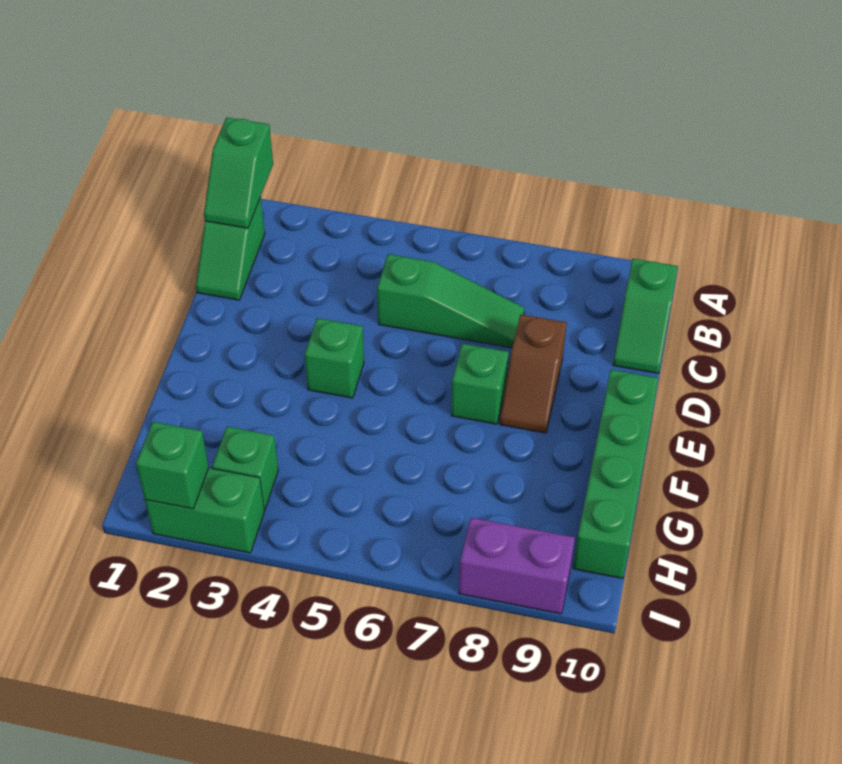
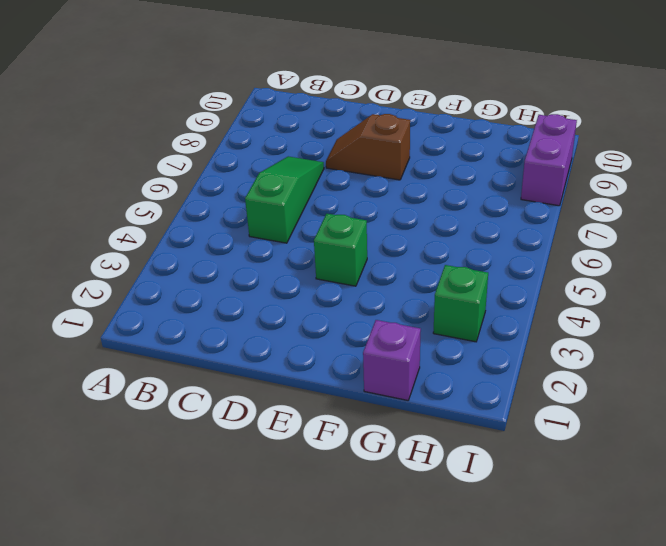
brown slope D8:E8 level 1 top E -> brown slope D8:E8 level 1 top D
purple brick G1 level 1 -> none
none -> green slope B1:C1 level 1 top B
none -> green slope B10:C10 level 1 top B
none -> green brick E7 level 1

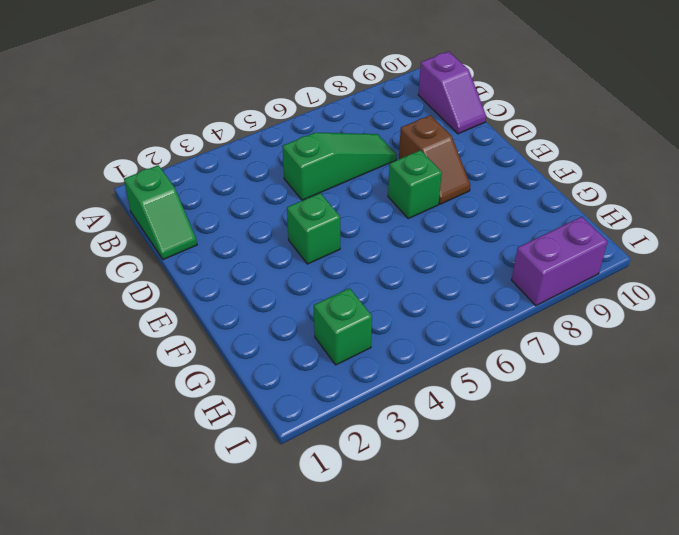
purple slope B10:C10 level 1 top B -> green slope B10:C10 level 1 top B
none -> green brick E10:H10 level 1
none -> green brick I2:I3 level 1
none -> green slope A1:B1 level 2 top A

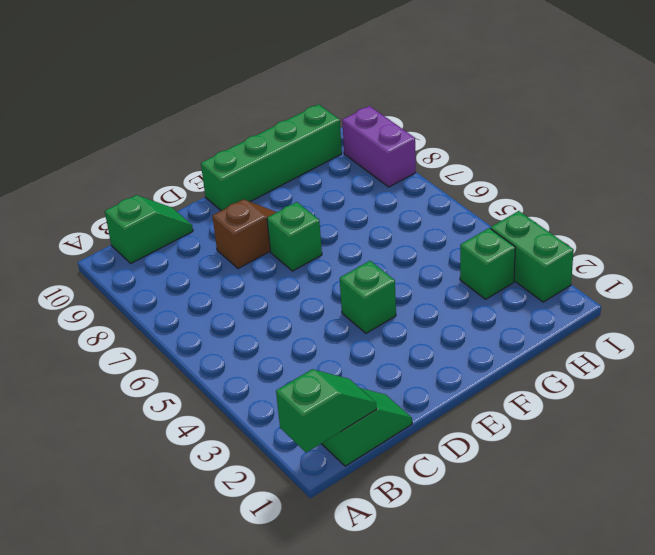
none -> green slope C5:C7 level 1 top 5
none -> green brick I2 level 2

